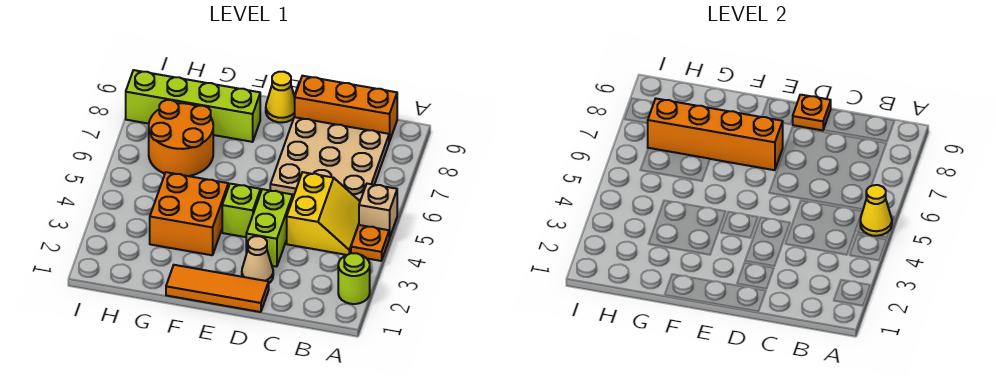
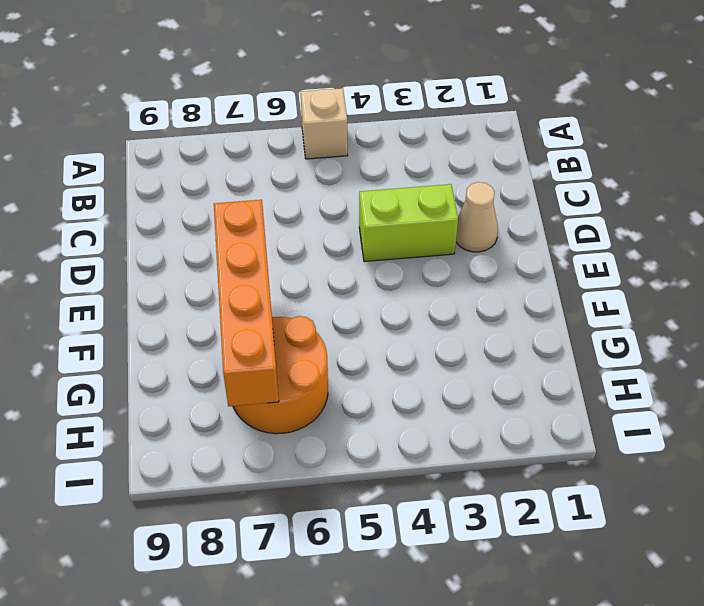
none -> lime round brick A2 level 1
none -> orange plate A4 level 1
none -> yellow slope B4:C5 level 1 top C

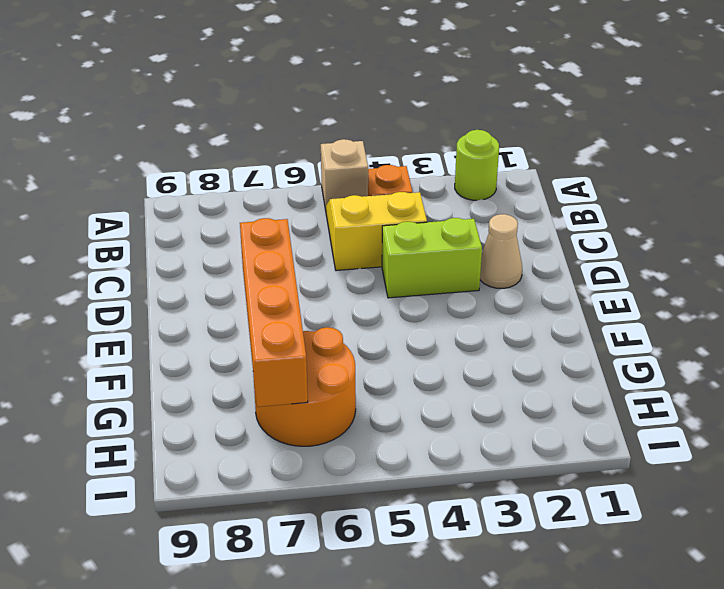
none -> tan plate B6:D8 level 1
none -> orange brick B9:D9 level 1
none -> orange tile D1:F1 level 1

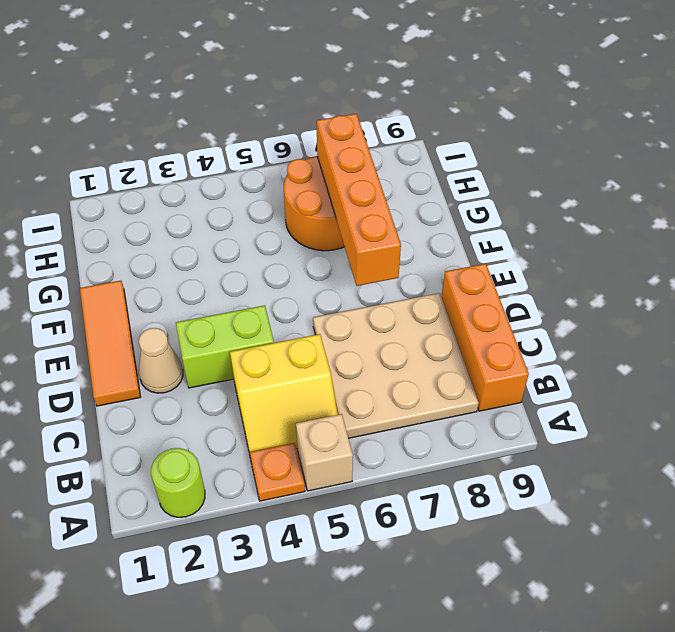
none -> lime brick E4 level 1
none -> yellow cone E9 level 1
none -> orange brick F3:G4 level 1

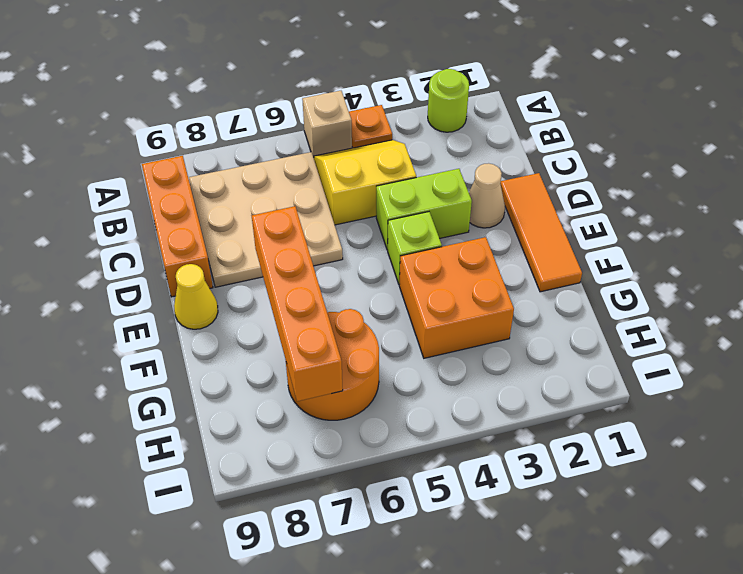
none -> lime brick F8:I8 level 1
none -> yellow cone A5 level 2
none -> orange plate D9 level 2

